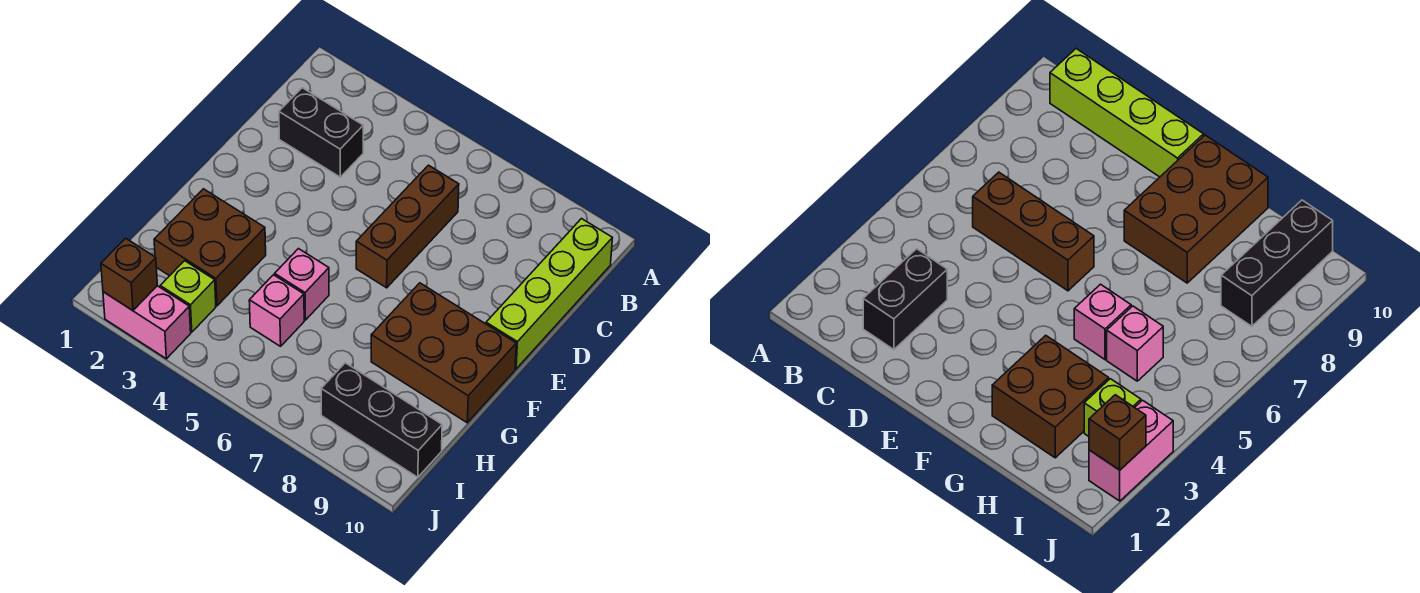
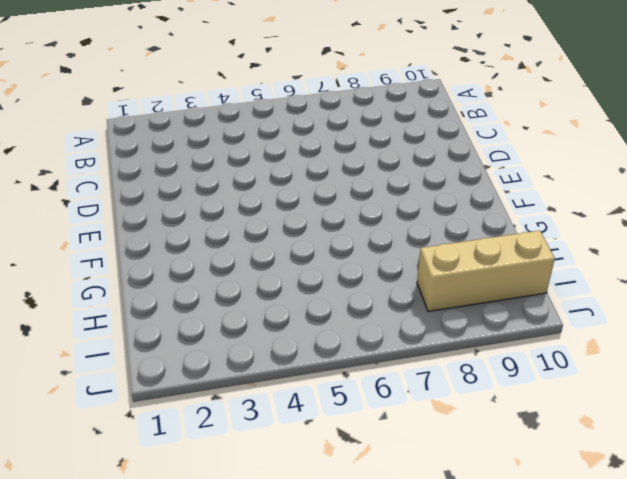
tan brick I8:I10 level 1 -> black brick I8:I10 level 1
none -> lime brick B10:E10 level 1
none -> black brick C2:C3 level 1

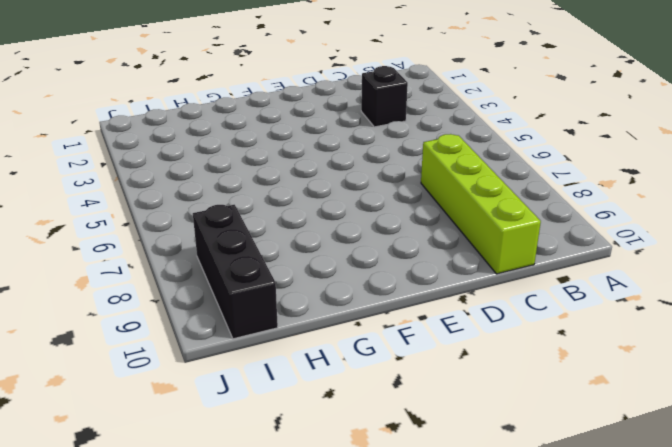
black brick C3 level 1 -> black brick C2:C3 level 1
lime brick C7:C10 level 1 -> lime brick B10:E10 level 1
none -> brown brick C6:E6 level 1
none -> brown brick F8:G10 level 1

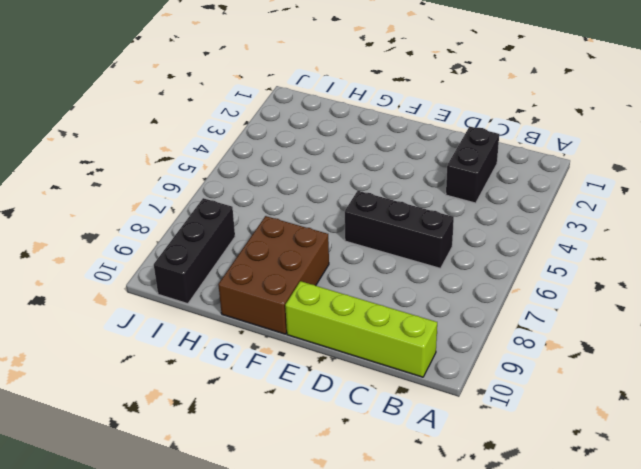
black brick C6:E6 level 1 -> brown brick C6:E6 level 1
none -> brown brick G2:H3 level 1
none -> pink brick G5 level 1

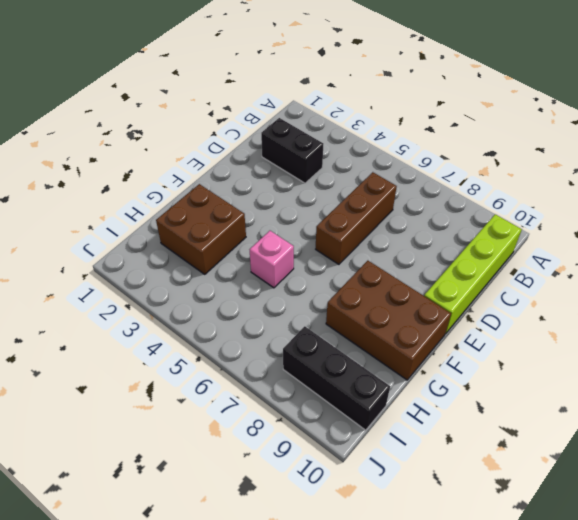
none -> pink brick H5 level 1
none -> lime brick I3 level 1

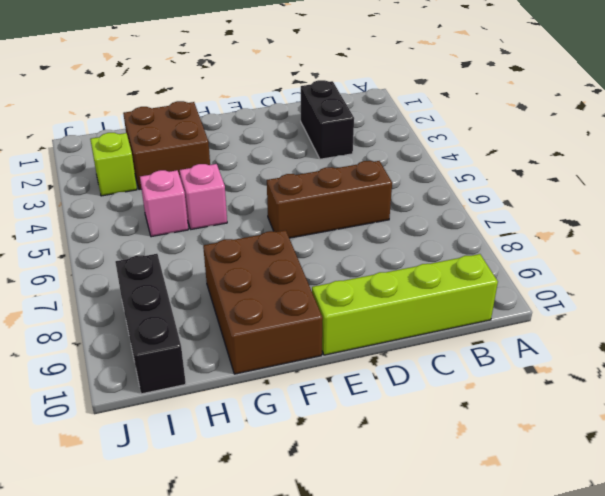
none -> pink brick J2:J3 level 1
none -> brown brick J2 level 2

